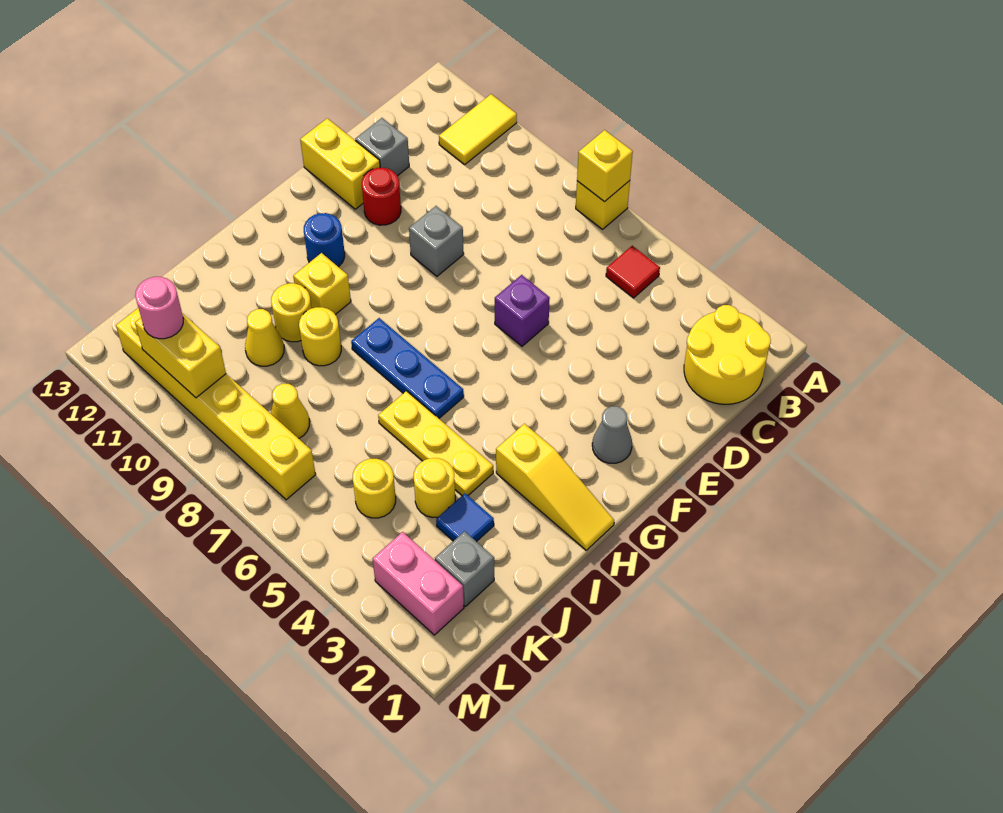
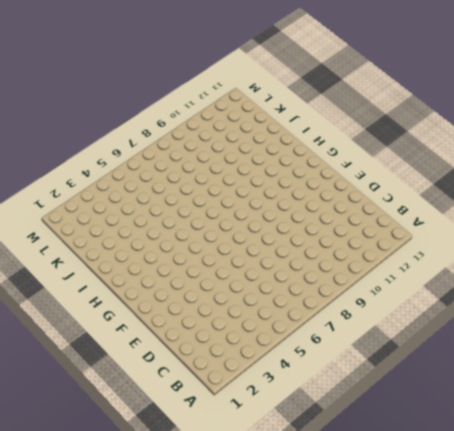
none -> yellow brick A7 level 1
none -> yellow tile A11:B11 level 1
none -> yellow round brick B1:C2 level 1

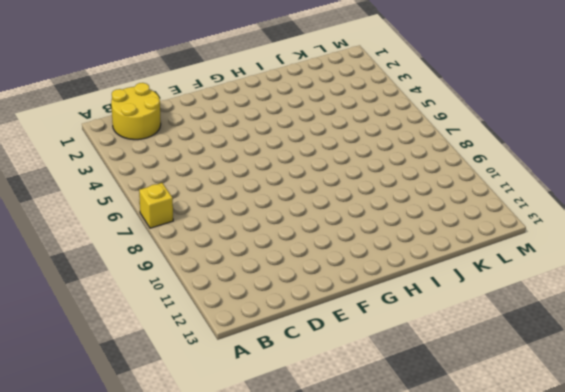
none -> yellow tile A11:B11 level 1
none -> red tile B5 level 1
none -> grey brick D12 level 1

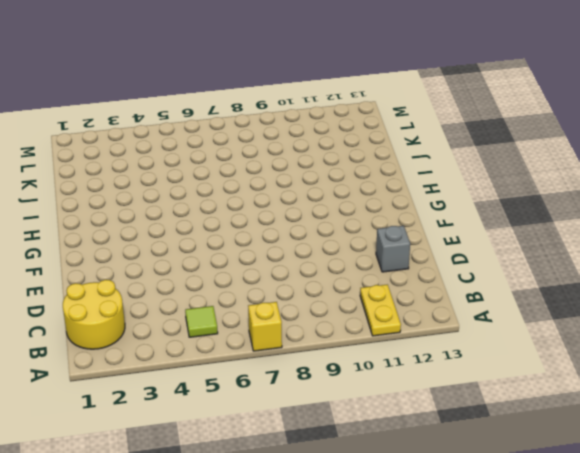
yellow plate A11:B11 level 1 -> yellow tile A11:B11 level 1
lime tile B5 level 1 -> red tile B5 level 1
none -> purple brick E6 level 1
none -> grey brick E9 level 1
none -> red round brick E11 level 1

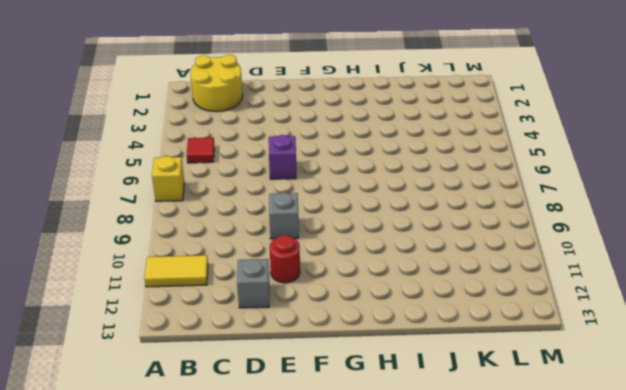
none -> yellow brick E12:E13 level 1
none -> grey cone F2 level 1
none -> blue round brick G11 level 1

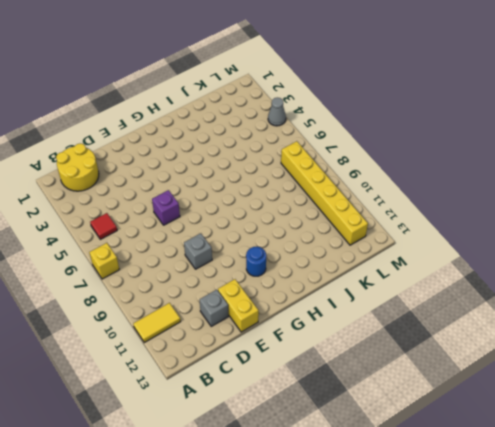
grey cone M4 level 1 -> grey cone F2 level 1
none -> red round brick E11 level 1
none -> yellow slope H1:H3 level 1 top 3
none -> blue plate H6:H8 level 1

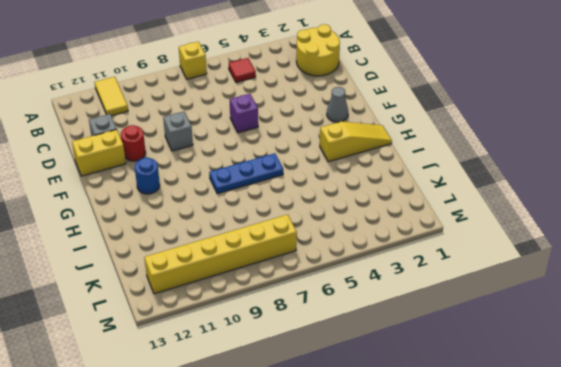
none -> yellow brick H10 level 1
none -> yellow plate I4:I6 level 1
none -> yellow round brick I9 level 1

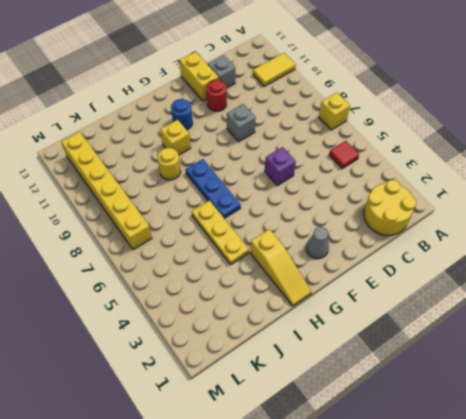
none -> yellow round brick I10 level 1
none -> blue tile J3 level 1
none -> yellow round brick J4 level 1

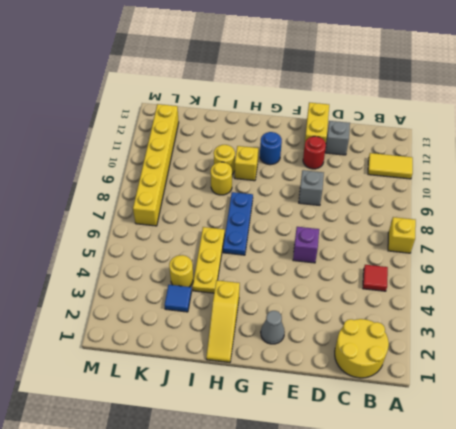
none -> yellow cone J10 level 1
none -> grey brick K2 level 1
none -> yellow round brick K5 level 1

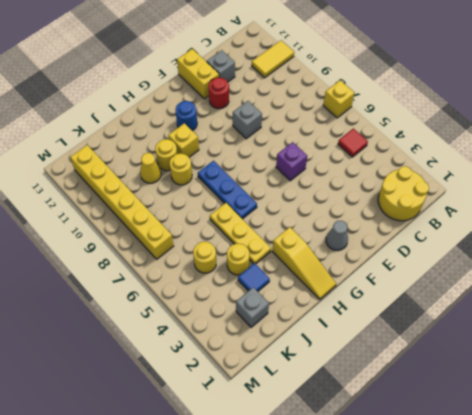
none -> yellow cone K8 level 1
none -> pink brick L2:L3 level 1
none -> yellow brick A7 level 2

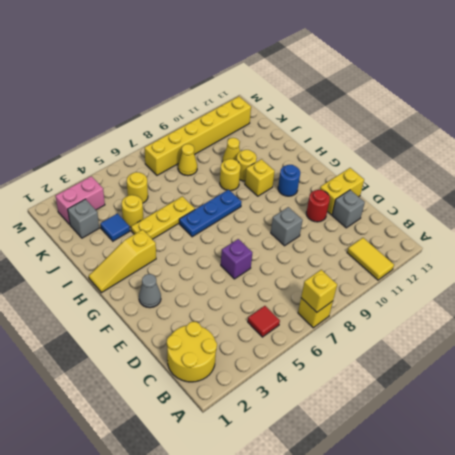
none -> yellow brick L10:L11 level 2
none -> pink round brick L11 level 3

